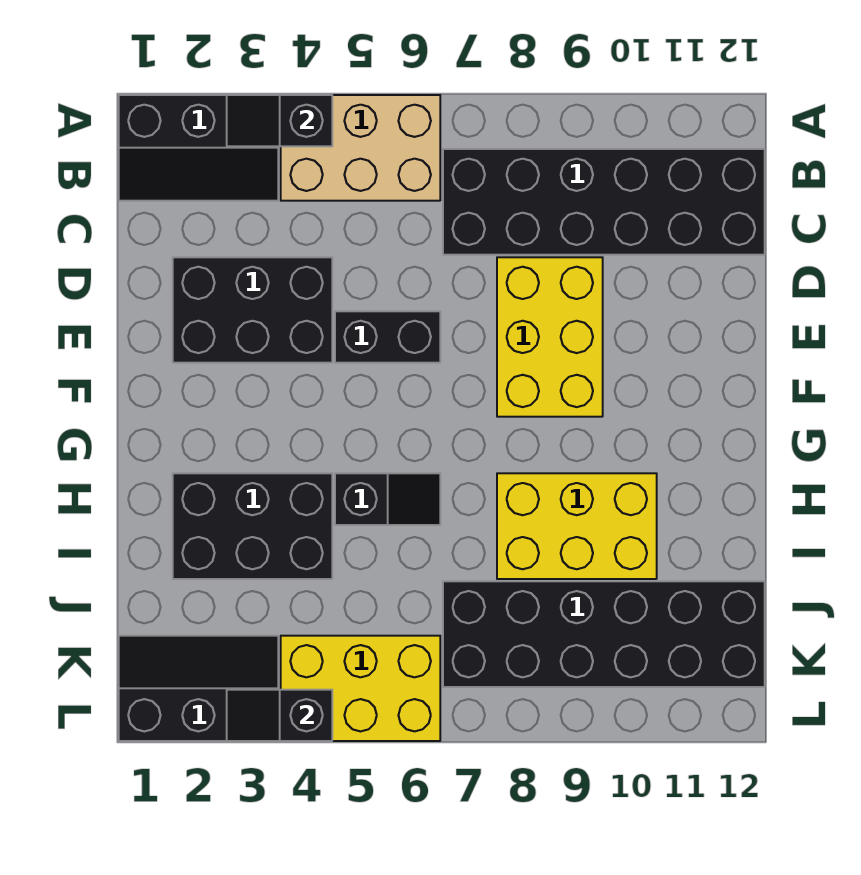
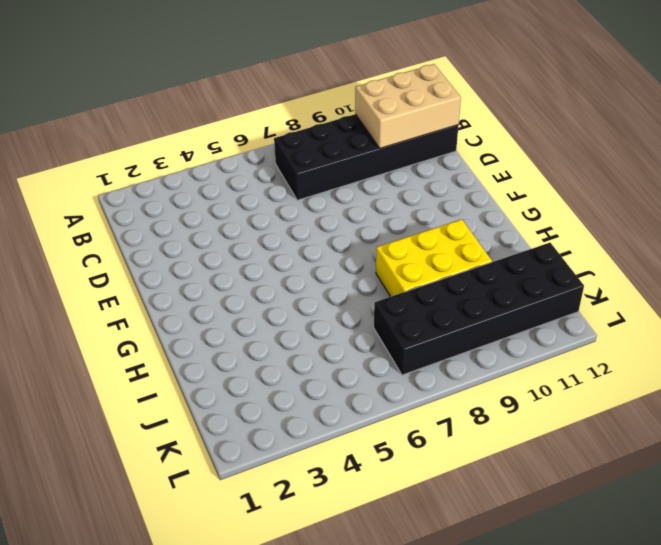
tan brick B10:C12 level 2 -> tan brick A4:B6 level 1
none -> black slope A1:B3 level 1 top A
none -> black brick D2:E4 level 1
none -> yellow brick D8:F9 level 1

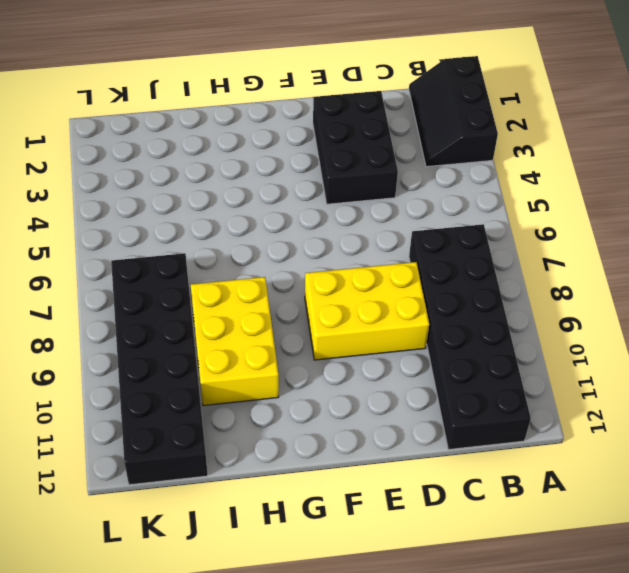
none -> tan brick A4:B6 level 1
none -> black brick E5:E6 level 1
none -> black brick H2:I4 level 1

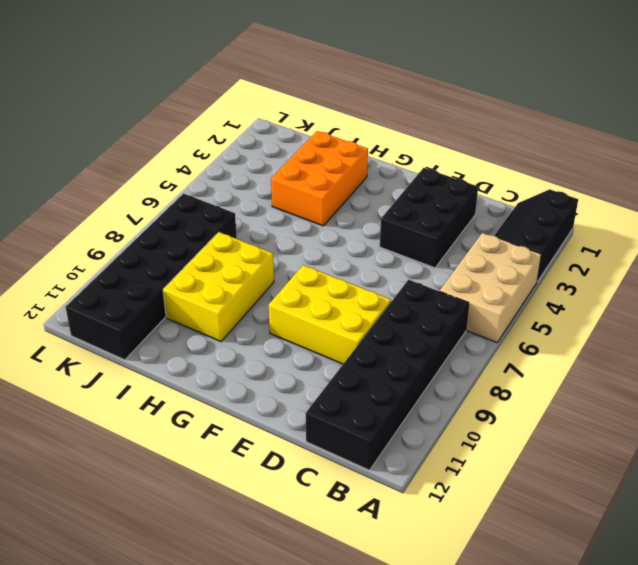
orange brick H2:I4 level 1 -> black brick H2:I4 level 1
none -> black brick E5:E6 level 1
none -> black slope H5:H6 level 1 top 5
none -> black slope K1:L3 level 1 top L

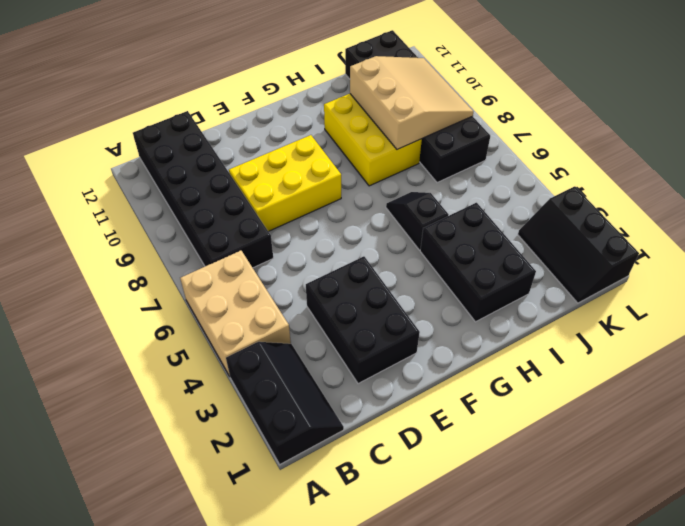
tan slope I8:K10 level 2 top I -> none
none -> black brick E5:E6 level 1
none -> yellow brick K4:L6 level 1
none -> black slope A3:A4 level 2 top 4

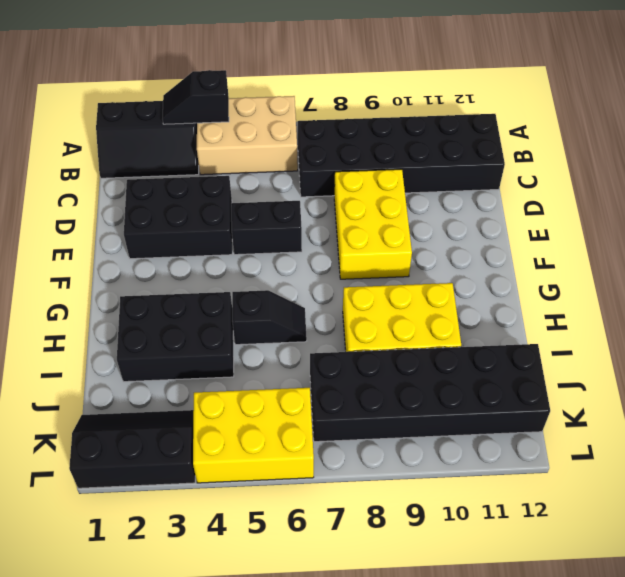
none -> black slope L3:L4 level 2 top 4

